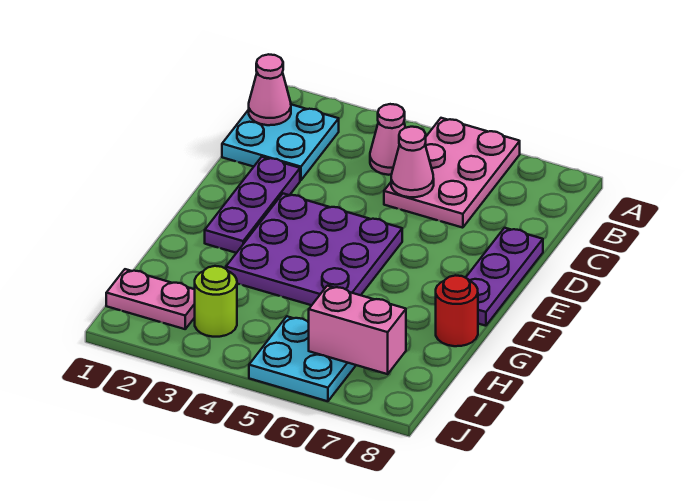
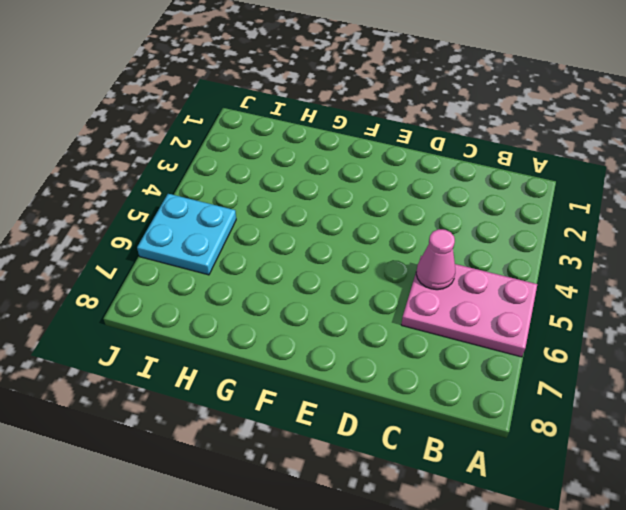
none -> cyan plate B1:C2 level 1
none -> pink cone B4 level 1
none -> purple plate D2:F2 level 1

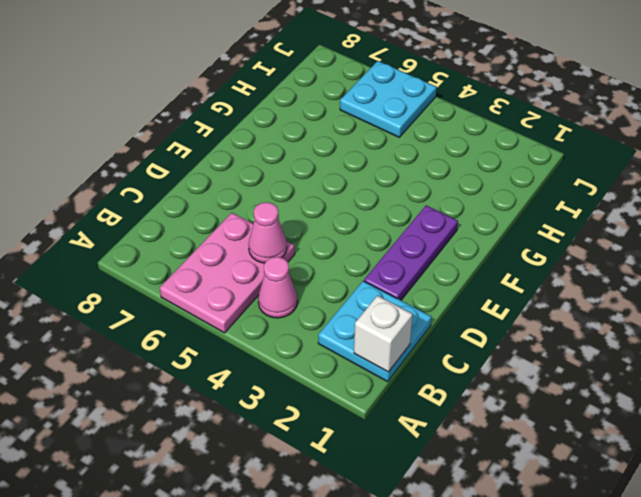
white brick B1 level 2 -> pink cone B1 level 2
none -> purple plate D8:F8 level 1
none -> purple plate E3:G5 level 1
none -> red round brick G8 level 1

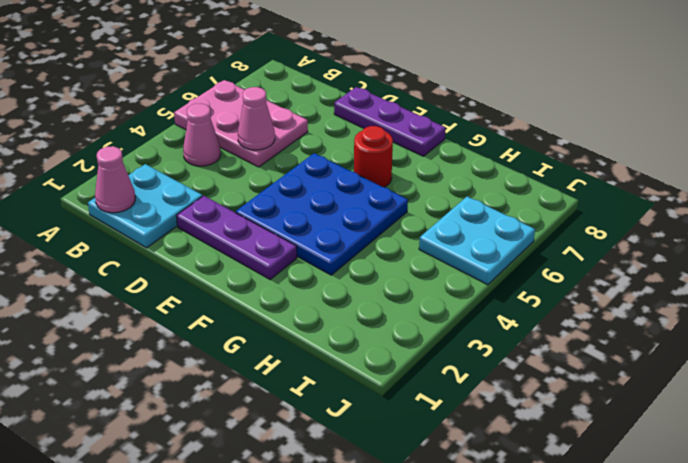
blue plate E3:G5 level 1 -> purple plate E3:G5 level 1
red round brick F6 level 1 -> red round brick G8 level 1
none -> pink plate I1:I2 level 1
none -> lime round brick I3 level 1
none -> pink brick I6:I7 level 2

